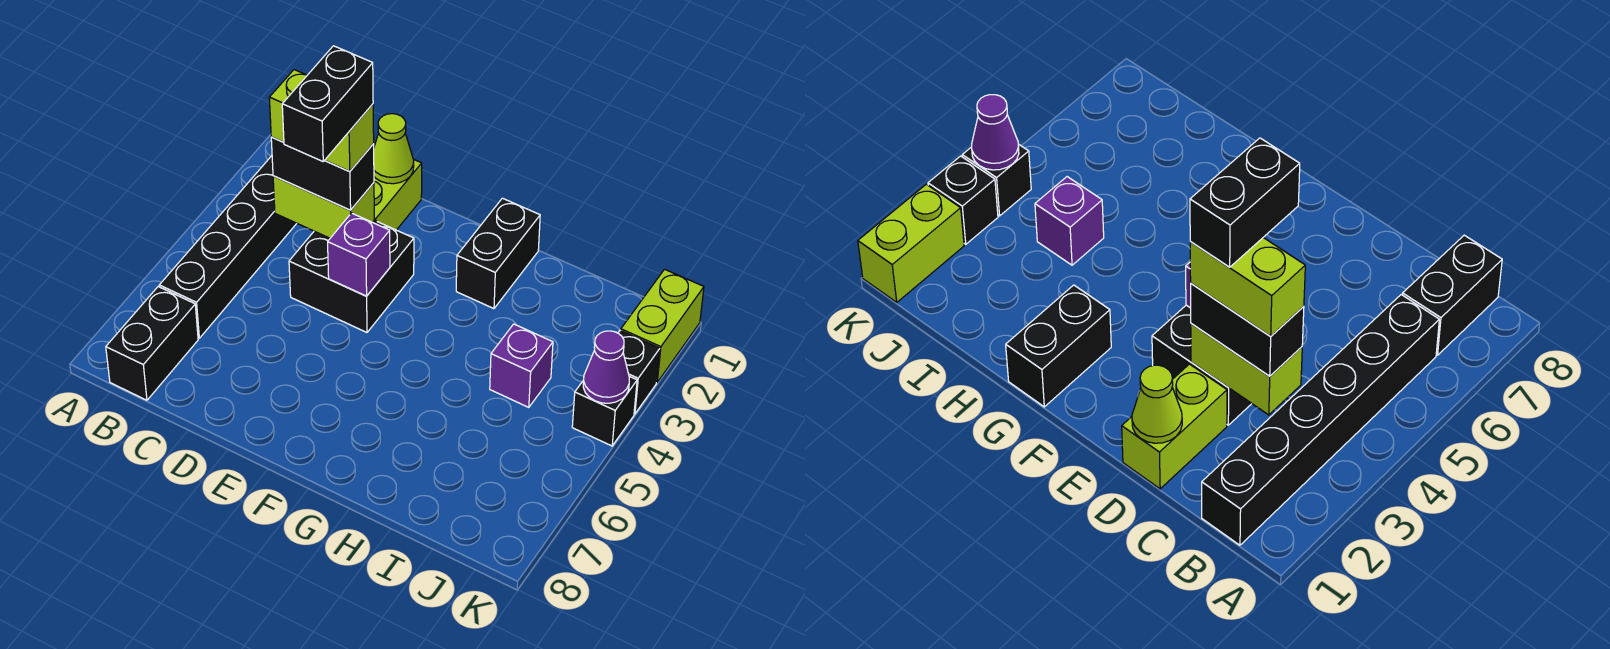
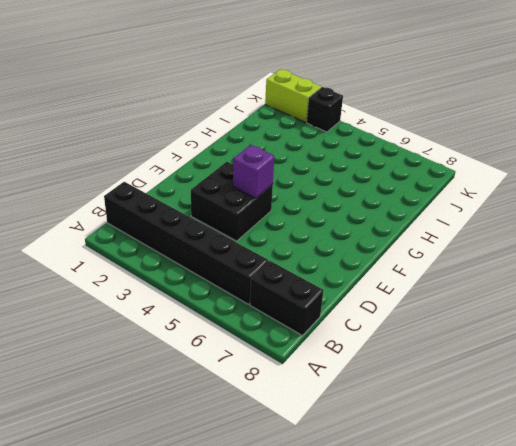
none -> lime brick D1:D2 level 1
none -> black brick G1:G2 level 1
none -> purple brick I4 level 1

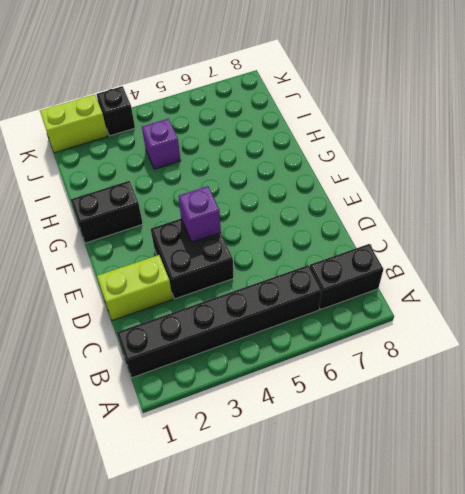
none -> black brick K4 level 1
none -> lime brick C3:D3 level 2
none -> lime cone D1 level 2

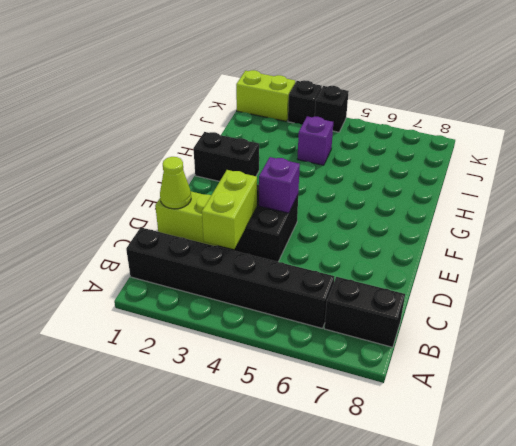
none -> purple cone K4 level 2
none -> black brick C3:D3 level 3
none -> lime brick C3:D3 level 4

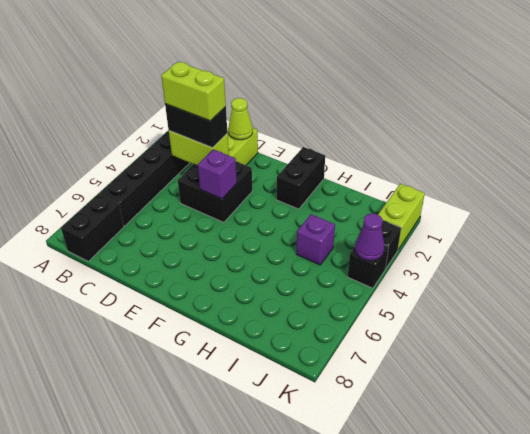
none -> black brick D3:D4 level 5

